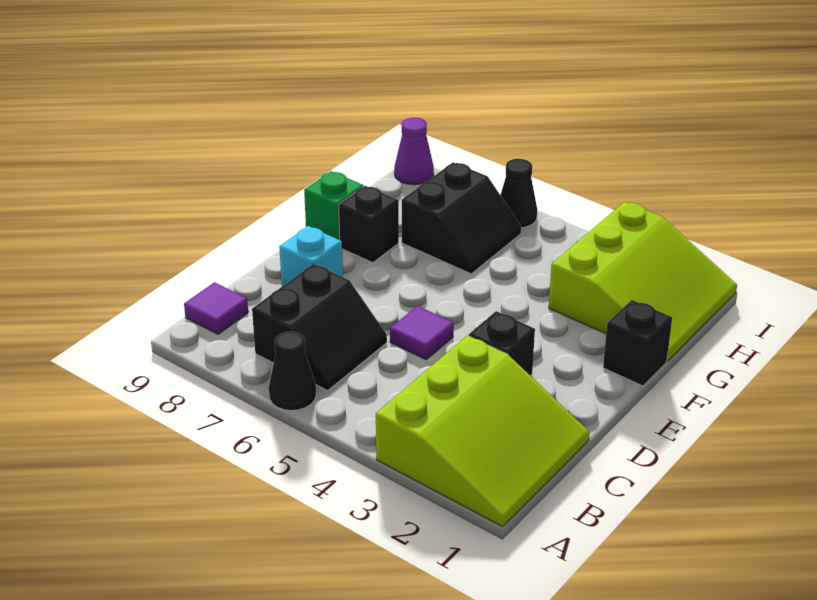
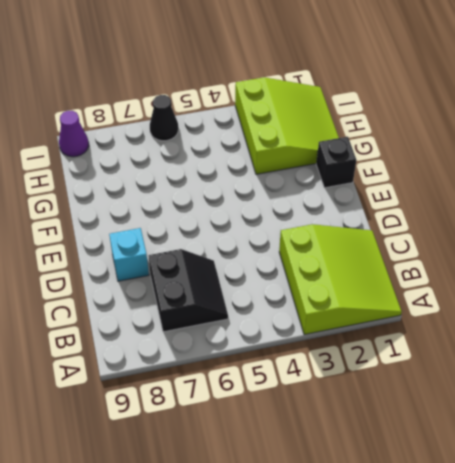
none -> black cone A6 level 1
none -> purple tile B9 level 1
none -> black brick D3 level 1

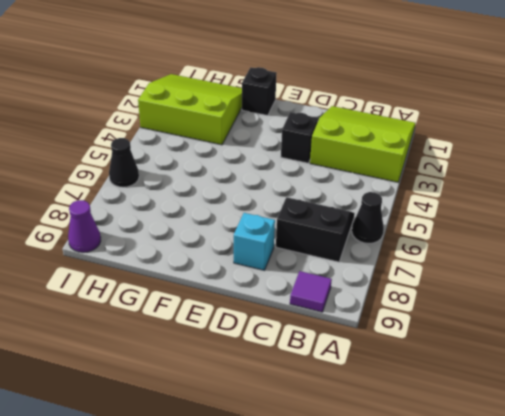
none -> purple tile D5 level 1
none -> black brick F8 level 1
none -> green brick F9 level 1

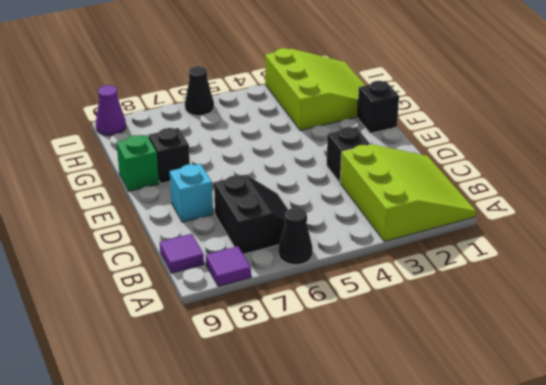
purple tile A8 level 1 -> purple tile D5 level 1
none -> black slope G6:H7 level 1 top 7

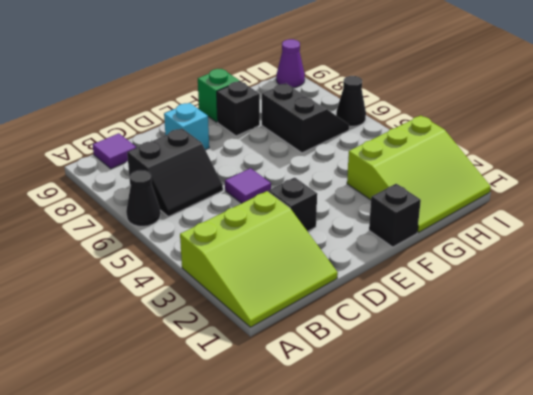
black slope G6:H7 level 1 top G -> black slope G6:H7 level 1 top 7

